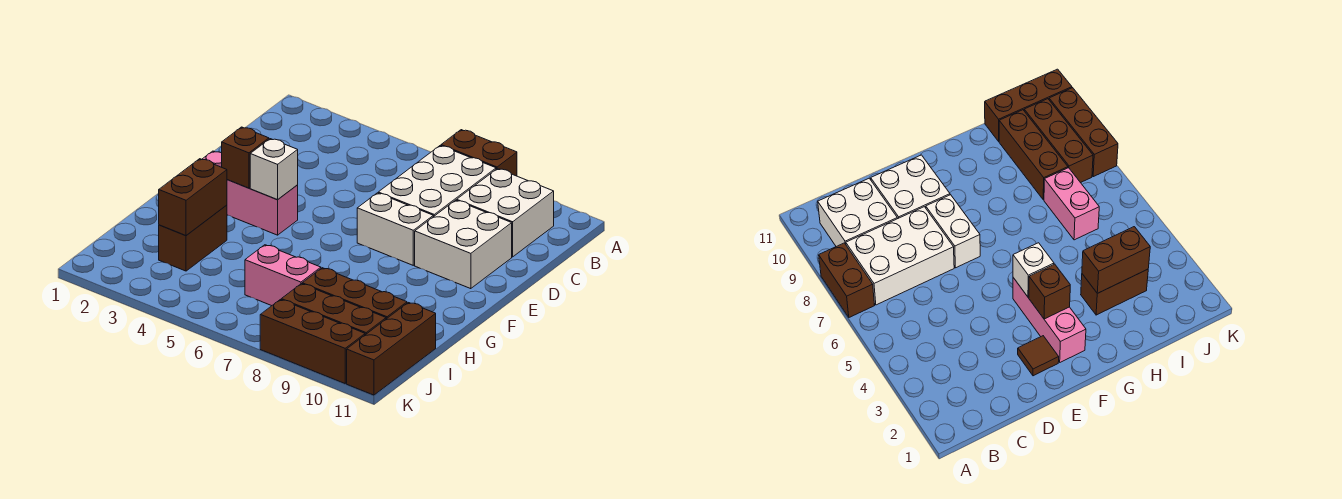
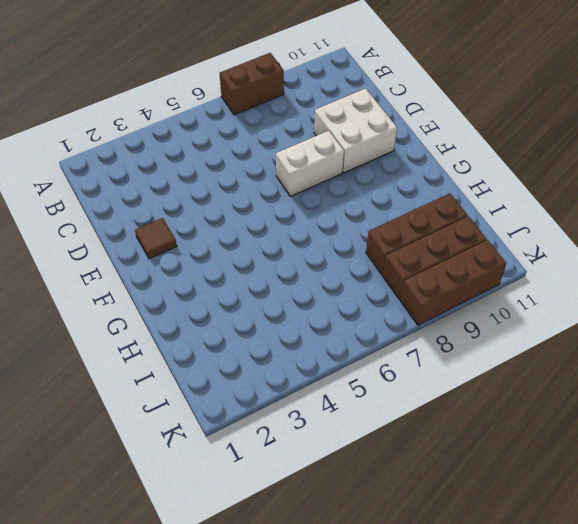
none -> white brick B7:D8 level 1
none -> white brick B9:C10 level 1
none -> pink brick F2:F4 level 1

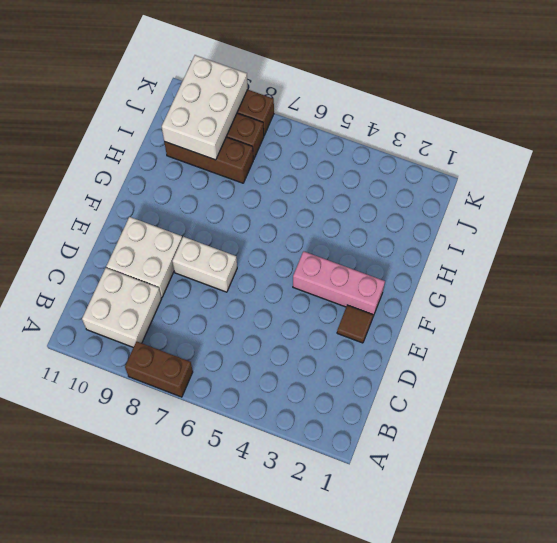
white brick I9:K10 level 2 -> white brick B7:D8 level 1
none -> brown brick H3:I3 level 1
none -> pink brick I6:I7 level 1
none -> brown brick I11:K11 level 1

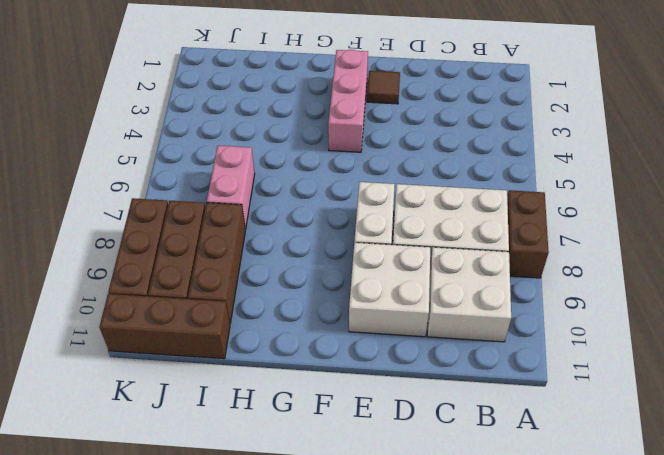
none -> brown brick H3:I3 level 1
none -> brown brick F3 level 2
none -> white brick F4 level 2

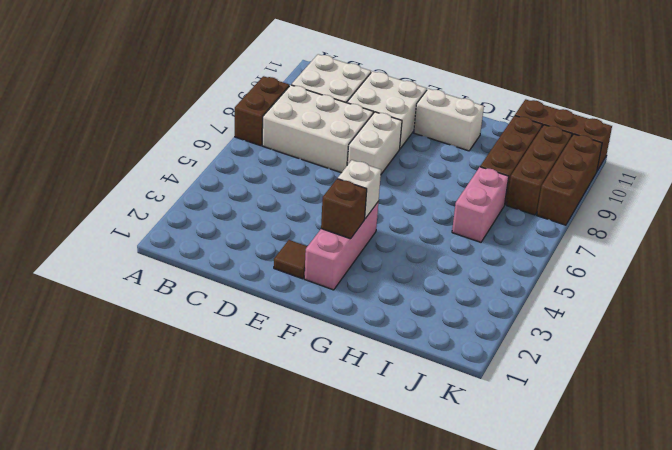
white brick F10:G10 level 1 -> none
none -> brown brick H3:I3 level 1
none -> brown brick H3:I3 level 2

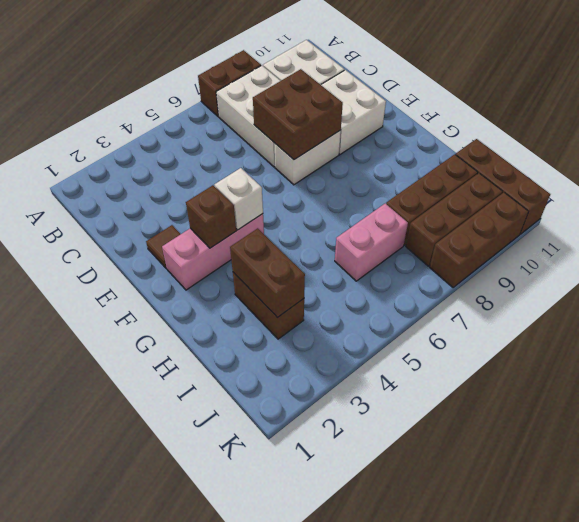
brown brick D7:E8 level 2 -> none

